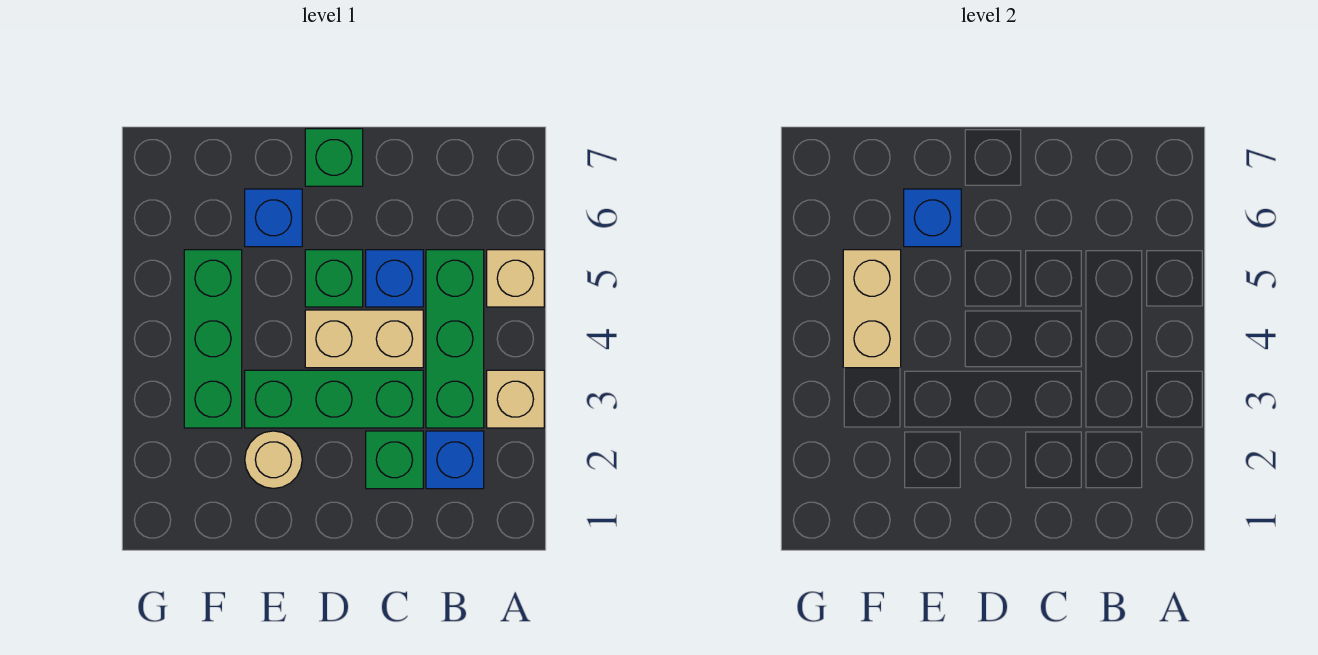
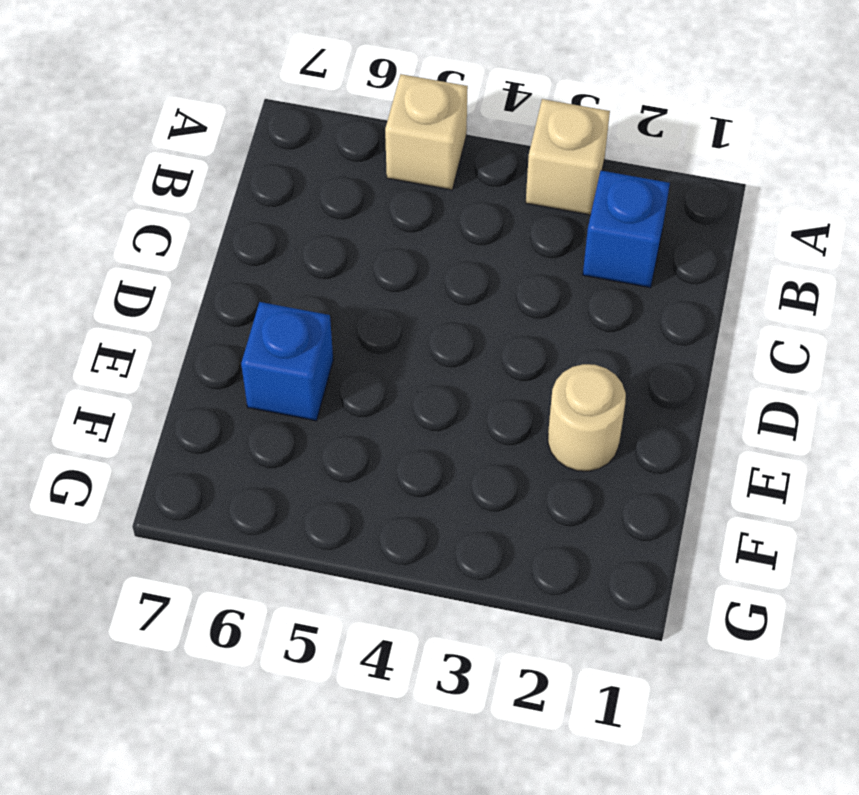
none -> green brick B3:B5 level 1
none -> green brick C2 level 1
none -> green brick C3:E3 level 1

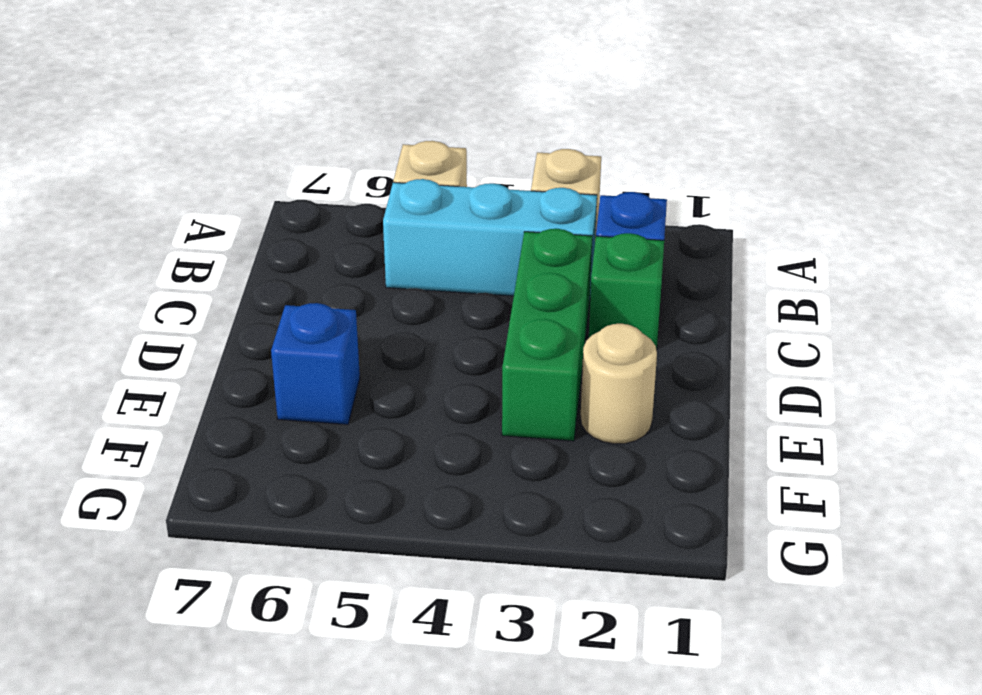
cyan brick B3:B5 level 1 -> green brick B3:B5 level 1
none -> tan brick C4:D4 level 1
none -> blue brick C5 level 1
none -> green brick D5 level 1

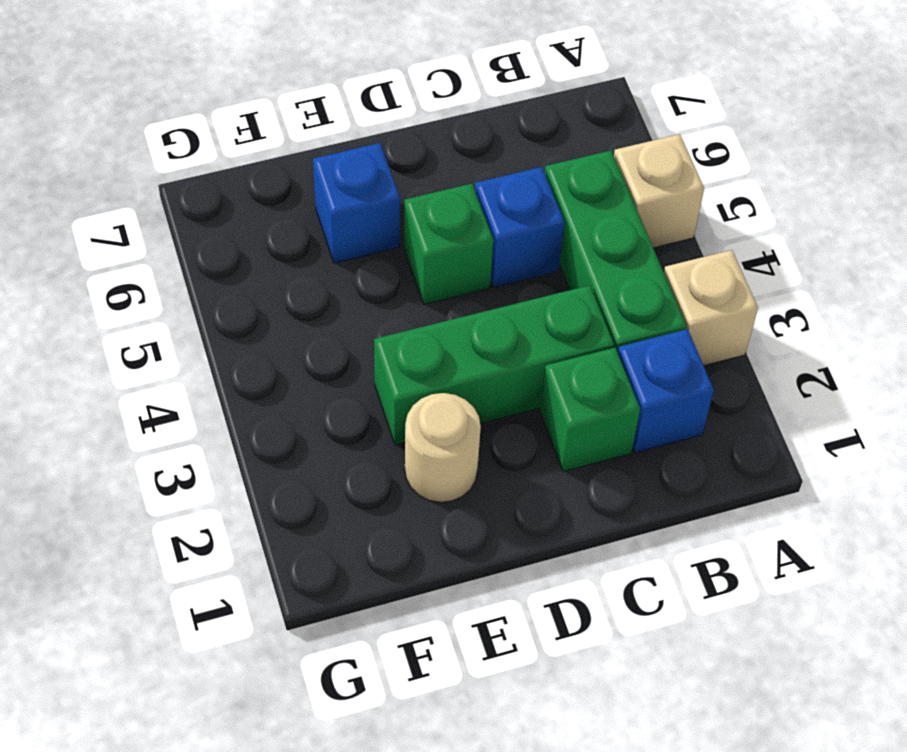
none -> tan brick C4:D4 level 1
none -> green brick D7 level 1
none -> green brick F3:F5 level 1

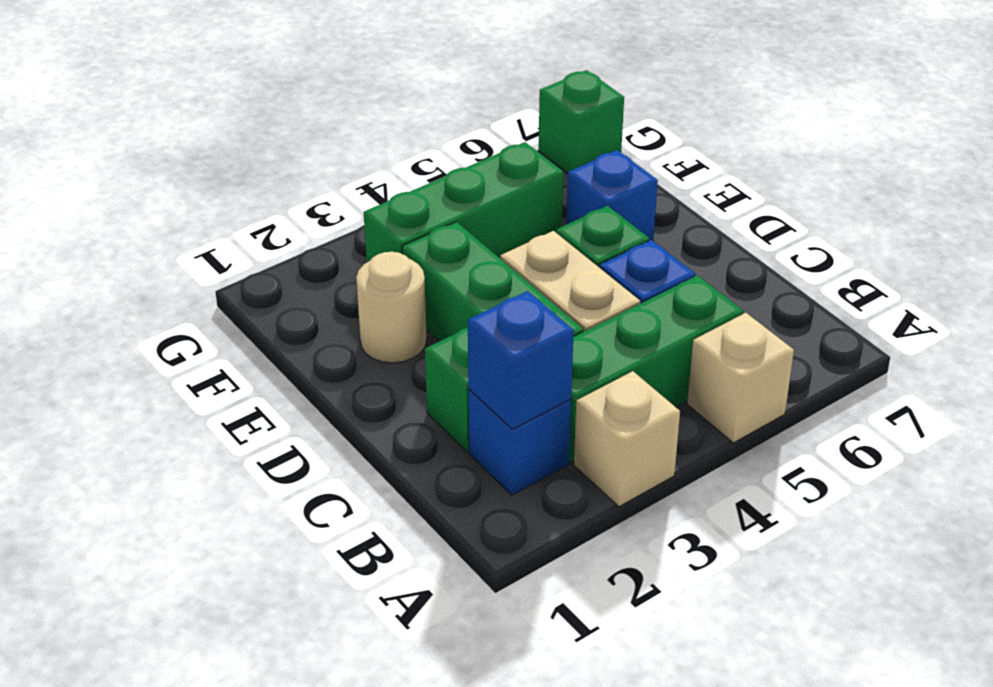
blue brick B2 level 2 -> blue brick E6 level 2
green brick G7 level 1 -> green brick D7 level 1
none -> tan brick F4:F5 level 2

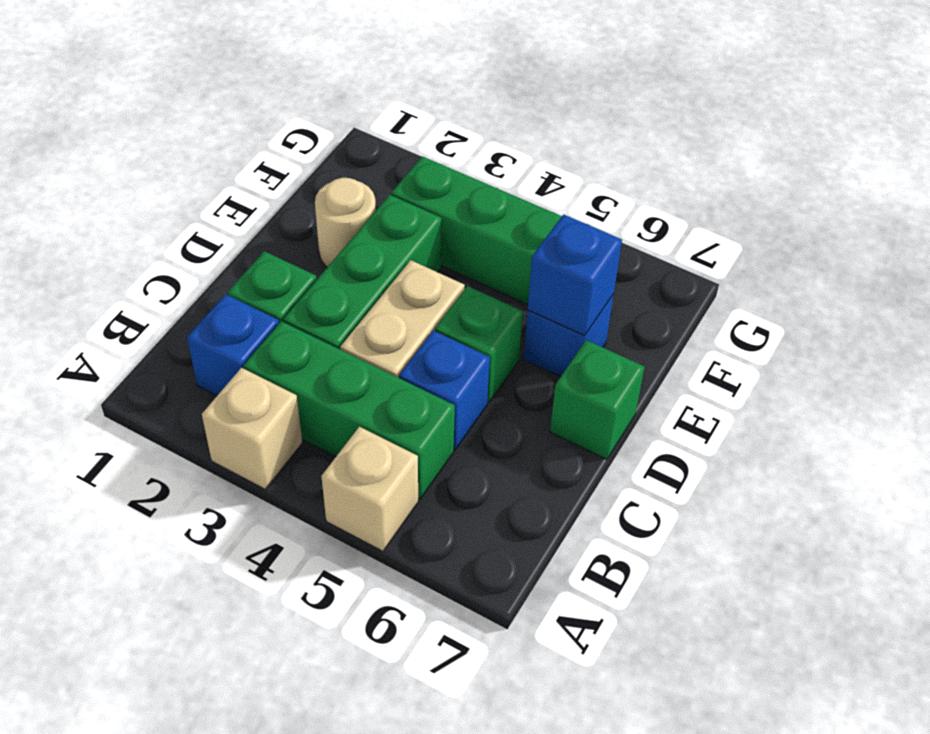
none -> tan brick F4:F5 level 2

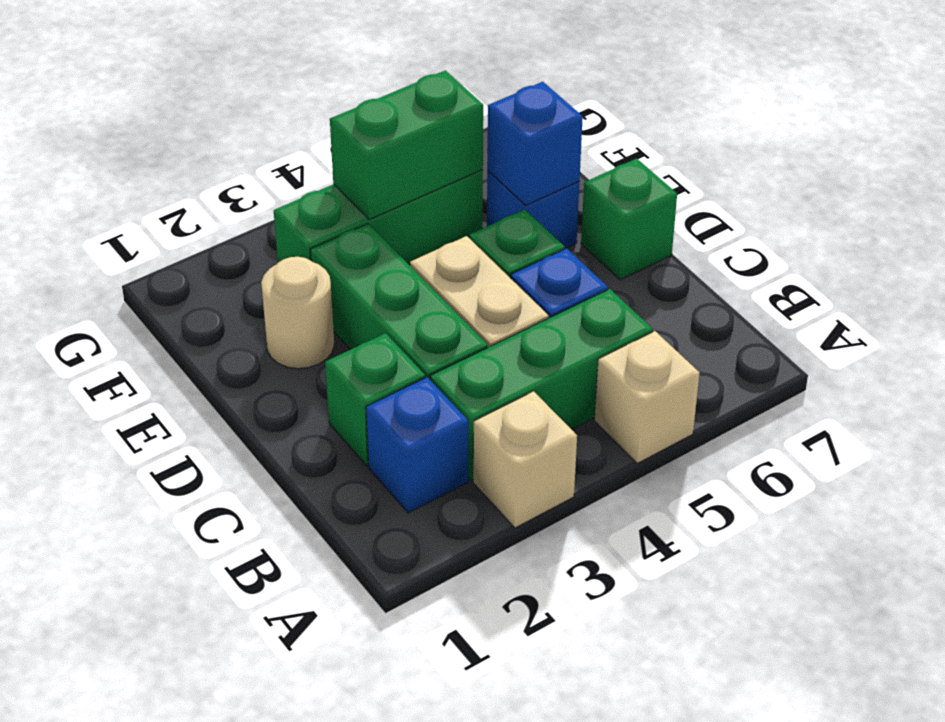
green brick F4:F5 level 2 -> tan brick F4:F5 level 2

